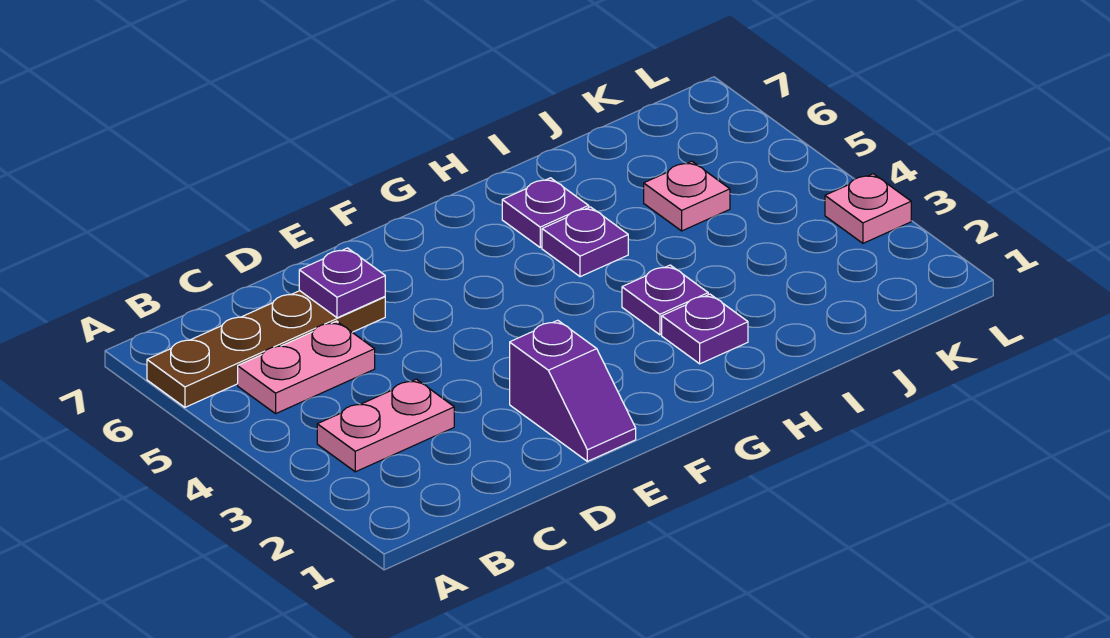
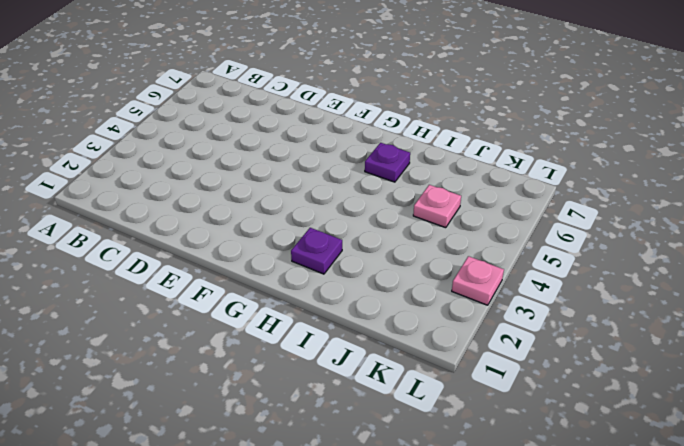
none -> brown plate A6:D6 level 1
none -> pink plate B3:C3 level 1

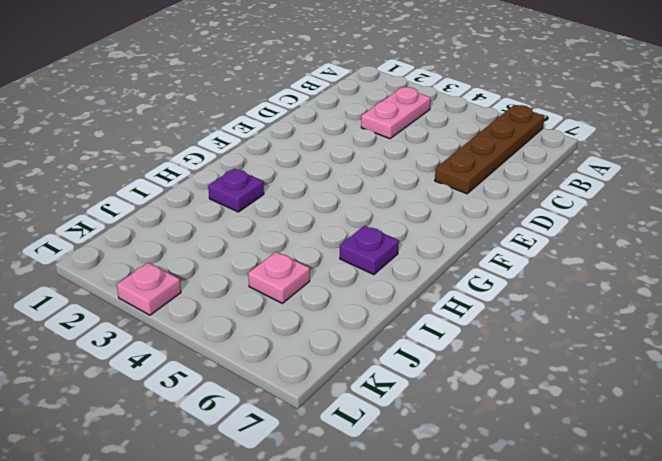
none -> pink plate B5:C5 level 1
none -> purple slope E1:E2 level 1 top 2

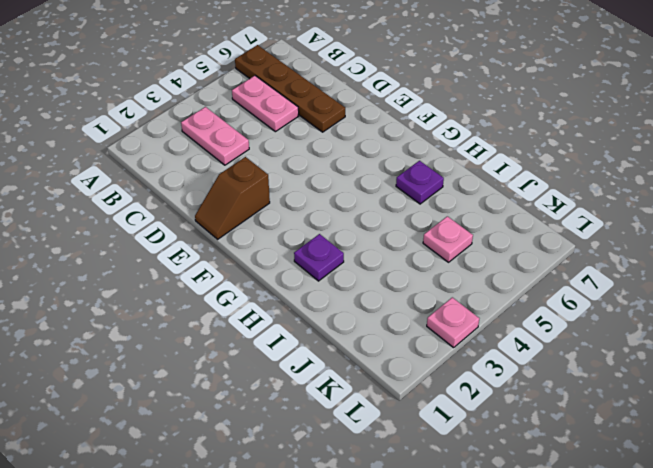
brown slope E1:E2 level 1 top 2 -> purple slope E1:E2 level 1 top 2
none -> purple plate H3 level 1
none -> purple plate H5 level 1

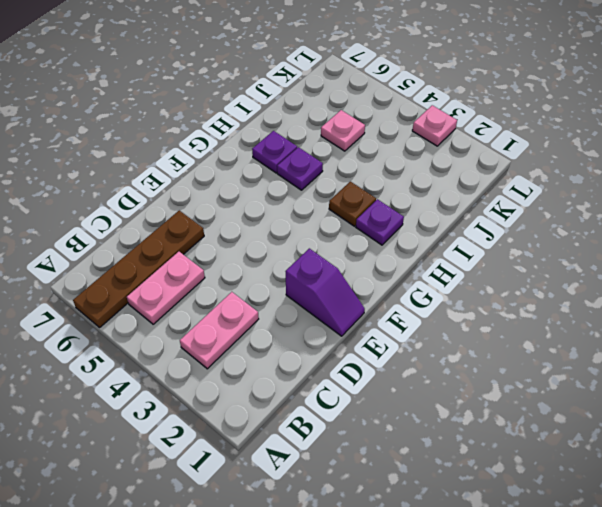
brown plate H3 level 1 -> purple plate H3 level 1
none -> purple plate D6 level 2

